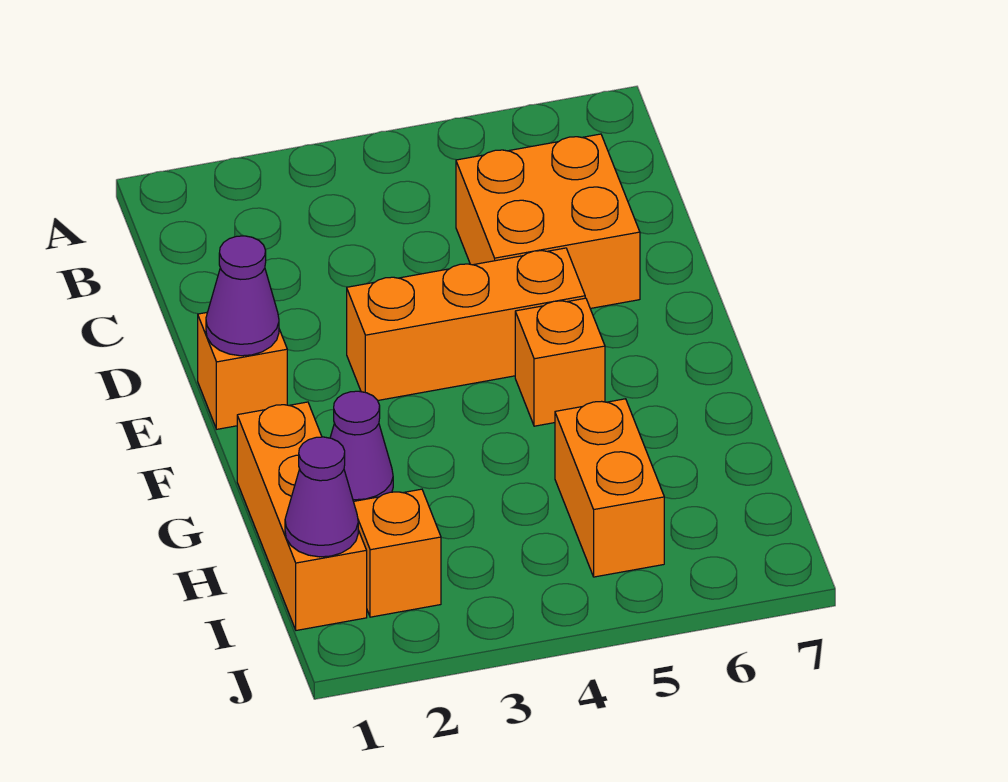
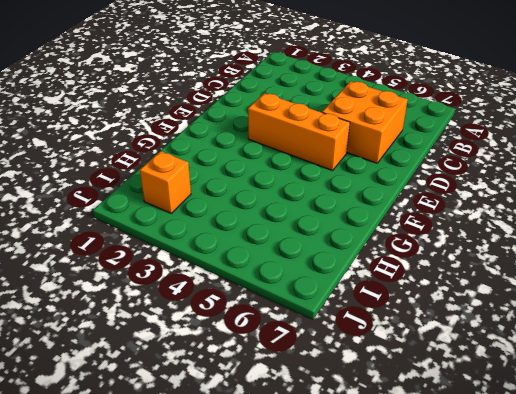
none -> orange brick E1 level 1
none -> orange brick F5 level 1

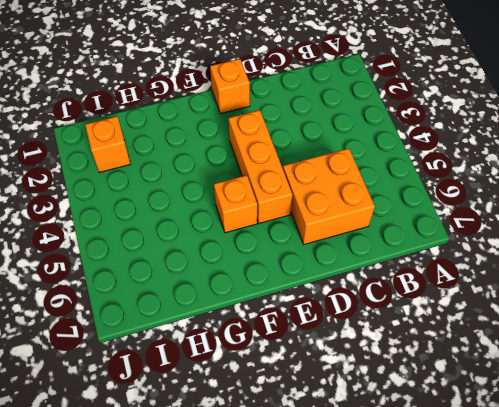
none -> orange brick G1:I1 level 1
none -> purple cone G2 level 1

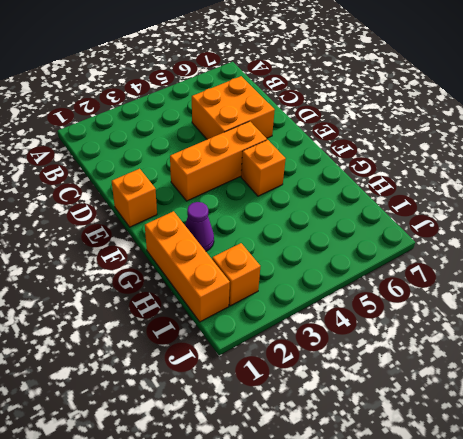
none -> orange brick H5:I5 level 1
none -> purple cone E1 level 2

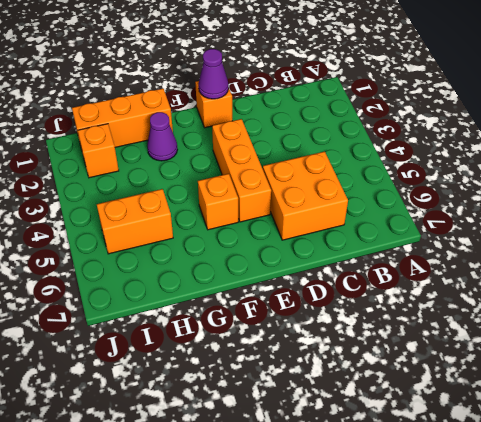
none -> purple cone I1 level 2

